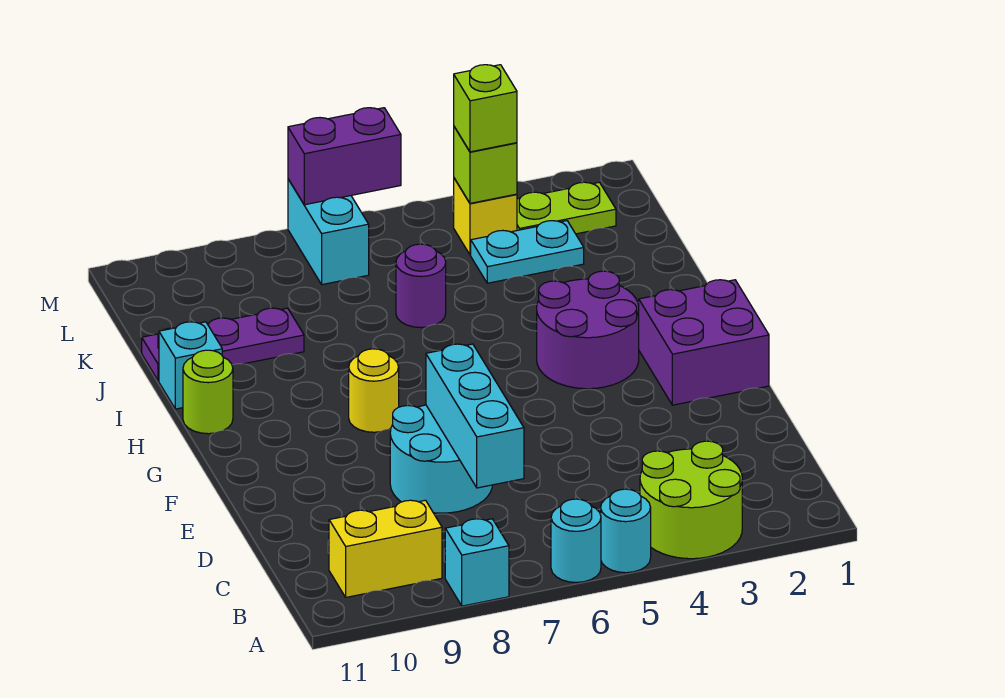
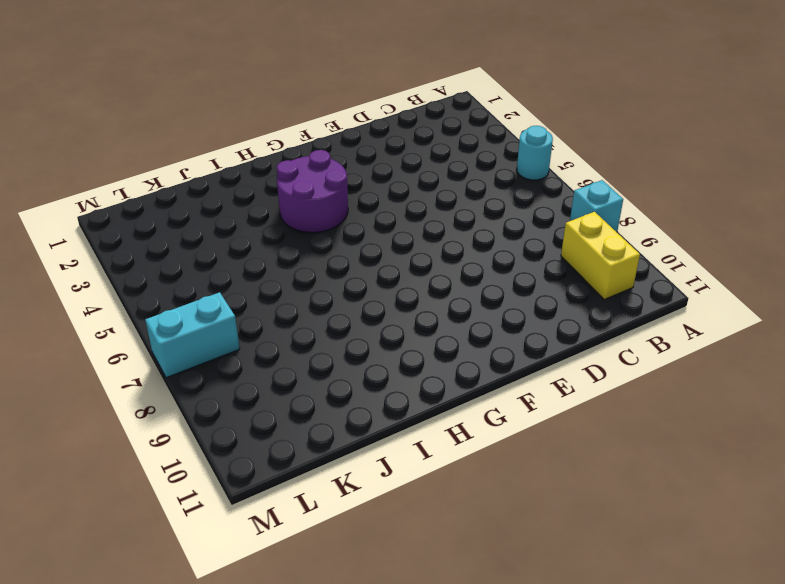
none -> lime round brick A3:B4 level 1
none -> cyan round brick A6 level 1
none -> cyan round brick D7:E8 level 1

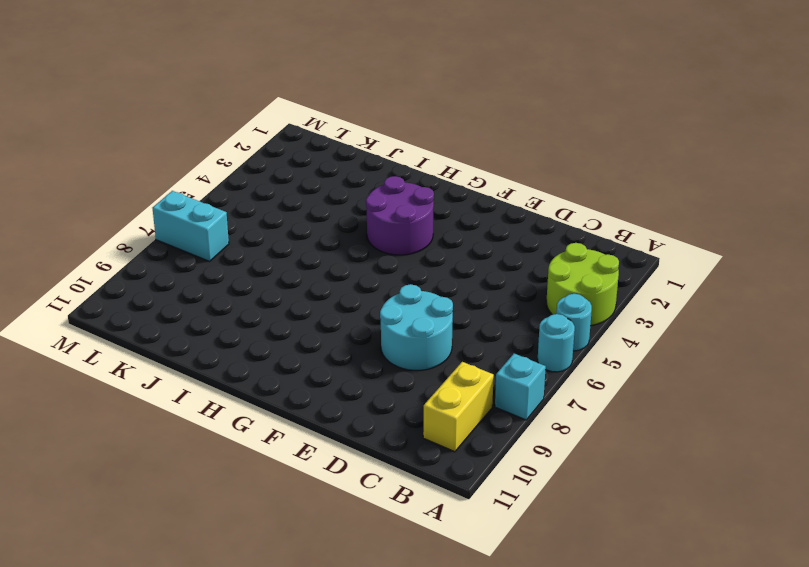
none -> purple brick F1:G2 level 1
none -> yellow round brick G8 level 1
none -> lime round brick H11 level 1

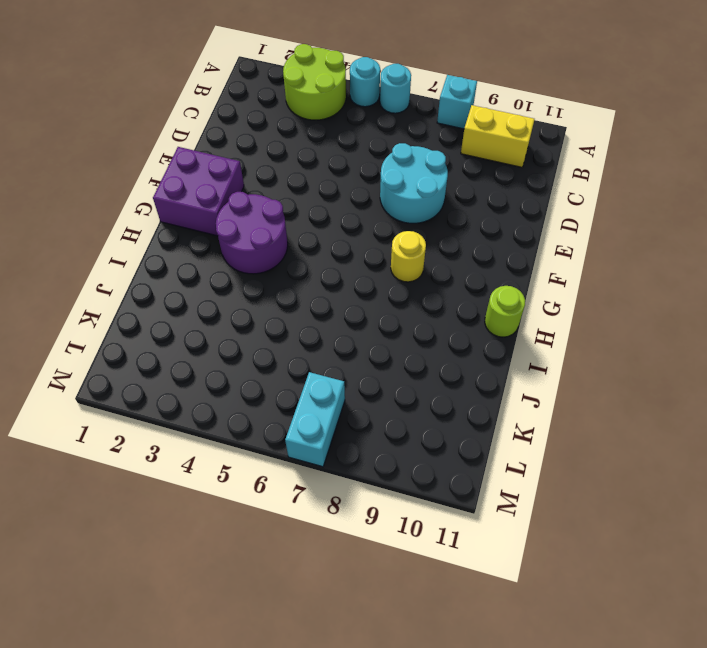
none -> cyan brick I11 level 1
none -> purple round brick J6 level 1
none -> purple plate J9:J11 level 1

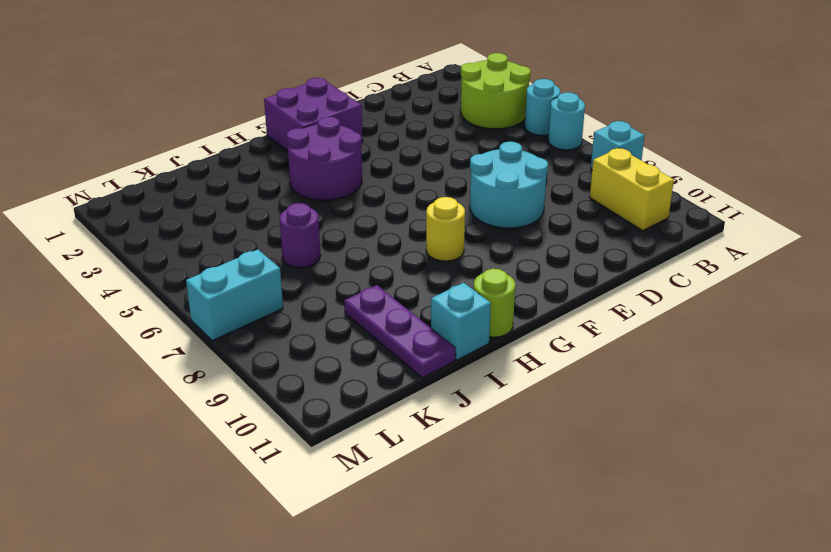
none -> cyan plate K3:K4 level 1
none -> lime plate L2:L3 level 1
none -> yellow brick L4 level 1

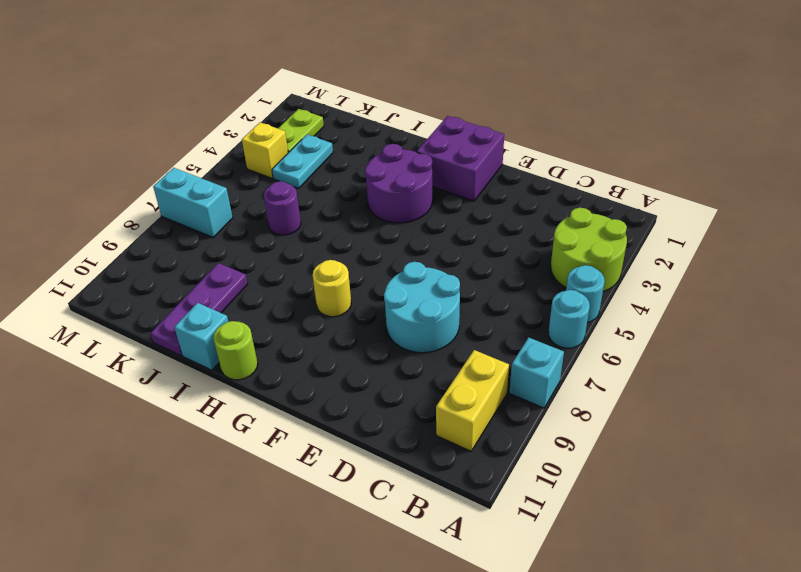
none -> cyan brick C7:E7 level 2
none -> lime brick L4 level 2
none -> purple brick M6:M7 level 2

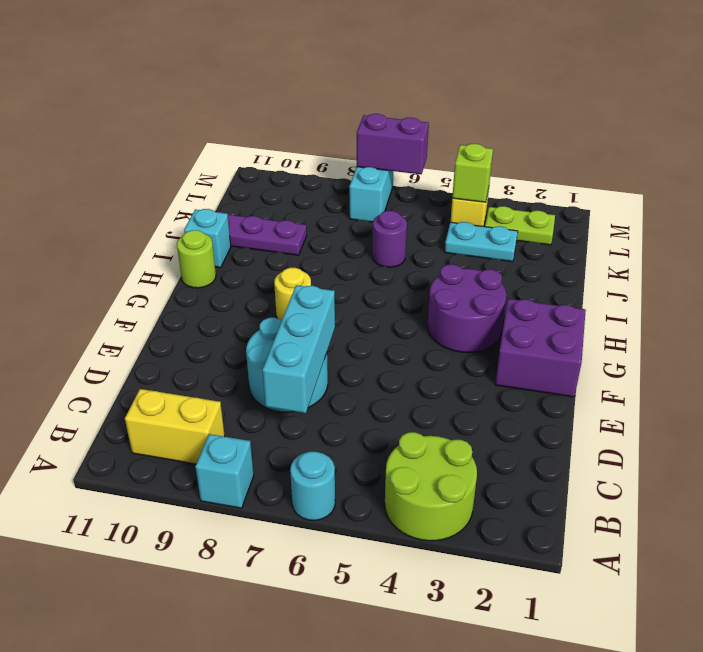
none -> cyan round brick A5 level 1
none -> lime brick L4 level 3

